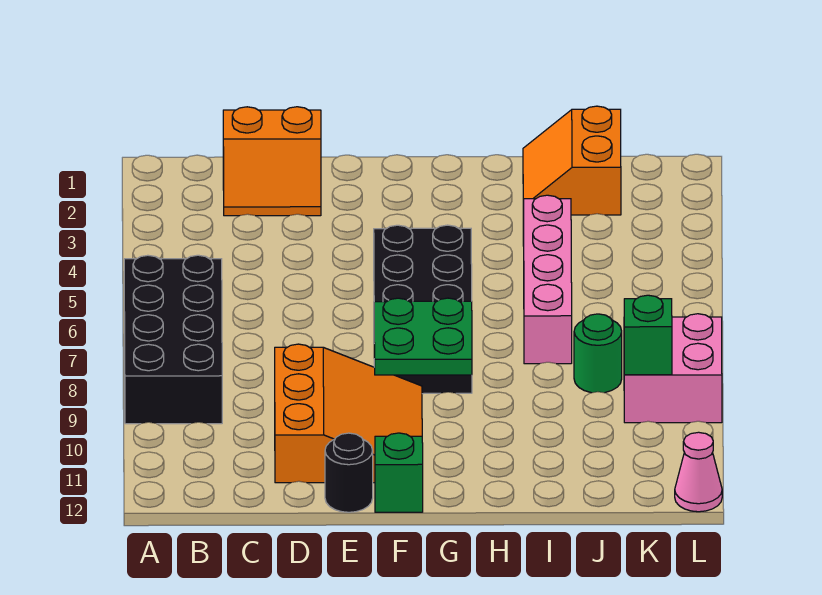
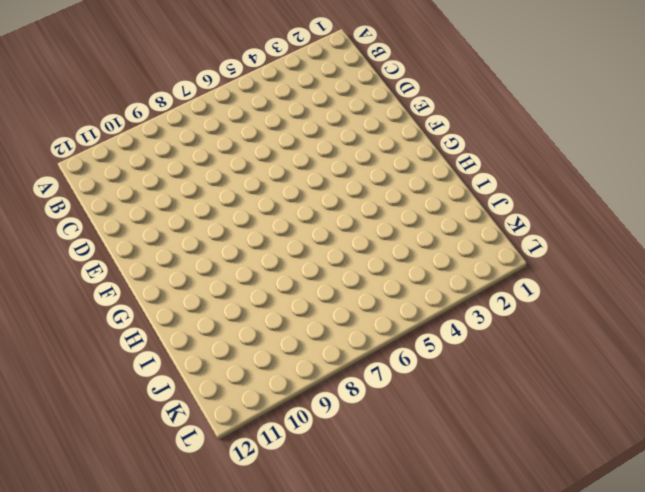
none -> black brick A6:B9 level 1
none -> orange slope C1:D2 level 1 top 1
none -> orange slope D9:F11 level 1 top D

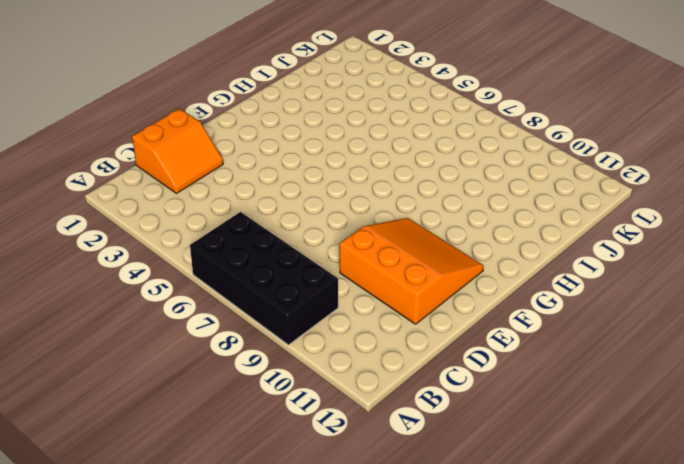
none -> black round brick E12 level 1
none -> black brick F5:G8 level 1
none -> green brick F12 level 1

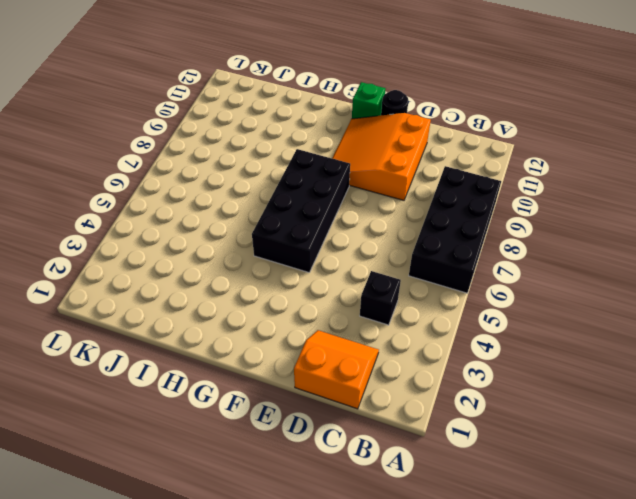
black brick C4 level 1 -> none
none -> orange slope I1:J2 level 1 top J
none -> pink brick I4:I7 level 1
none -> green round brick J8 level 1

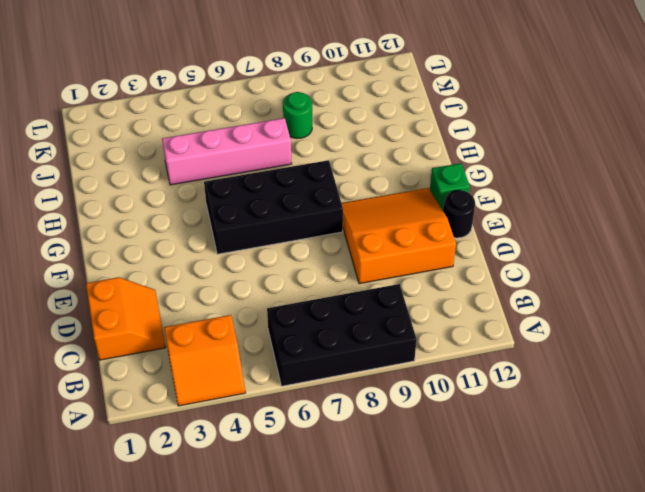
orange slope A3:B4 level 1 top B -> orange slope I1:J2 level 1 top J
none -> pink brick K8:L9 level 1
none -> pink cone L12 level 1
none -> green plate F8:G9 level 2

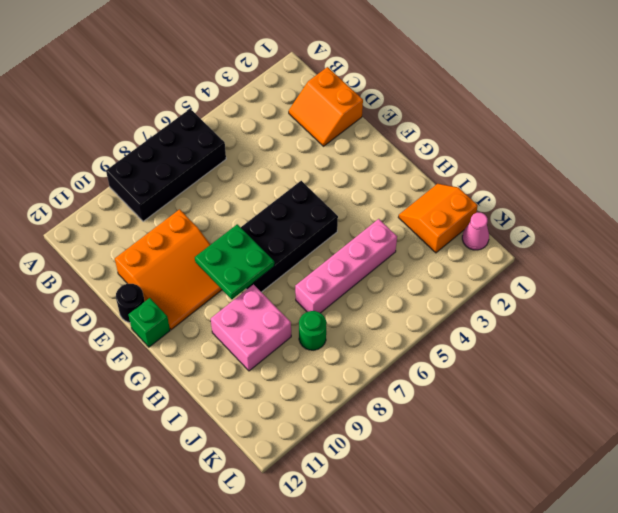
pink brick H9:I10 level 1 -> pink brick K8:L9 level 1
pink cone K1 level 1 -> pink cone L12 level 1
none -> green brick K9 level 2

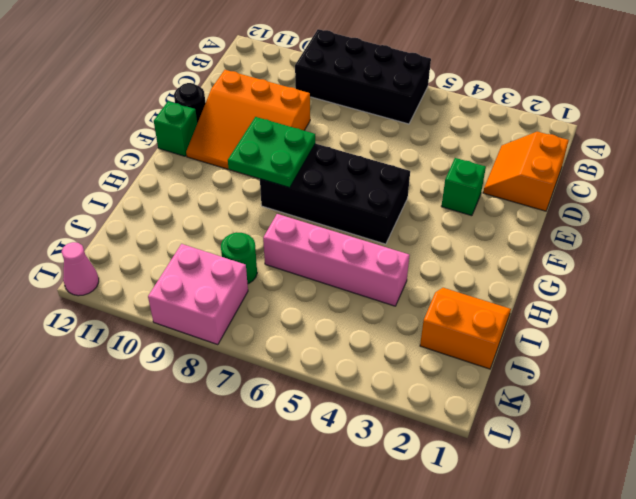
green brick E3 level 1 -> green brick K9 level 2

